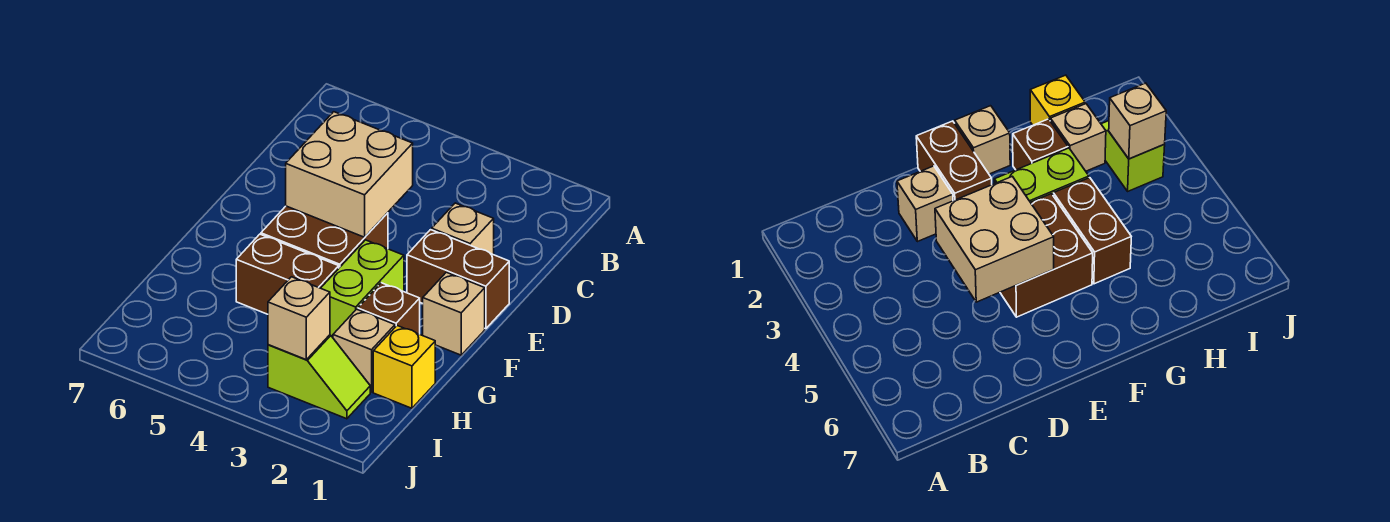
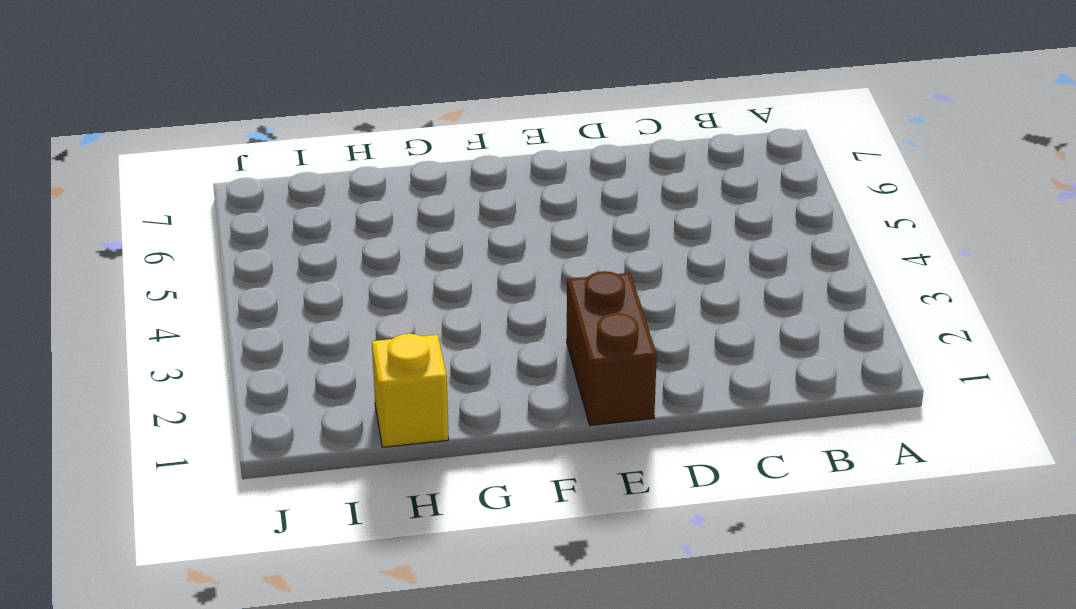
none -> tan brick D2 level 1
none -> brown brick E4:F5 level 1
none -> tan brick F1 level 1

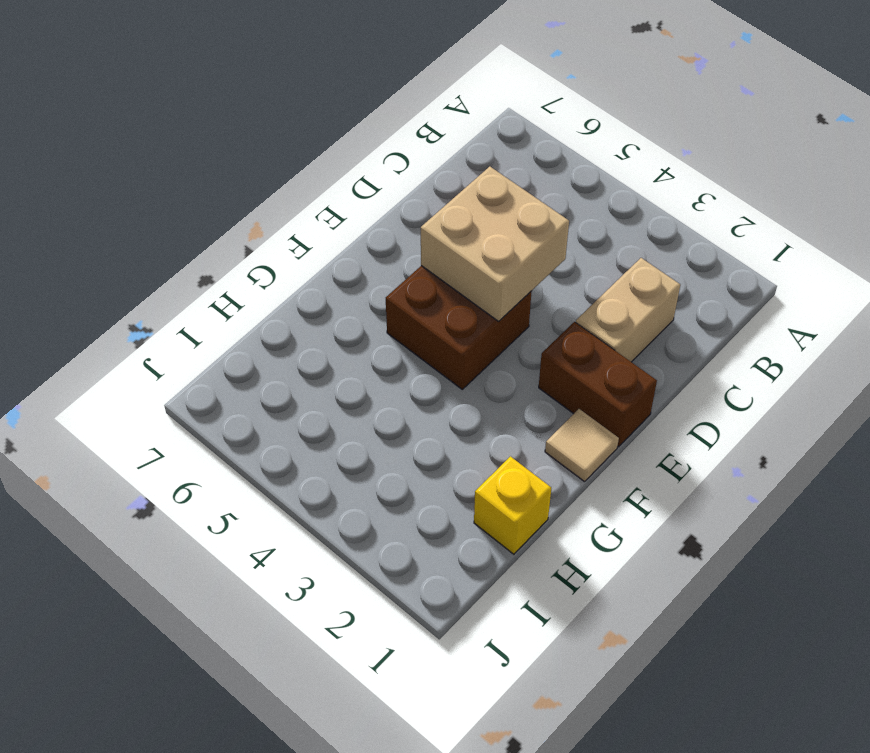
tan brick C2:D2 level 1 -> tan brick D2 level 1
tan tile F1 level 1 -> tan brick F1 level 1
none -> lime brick F3:G3 level 1
none -> brown brick G2 level 1
none -> brown brick G4:G5 level 1

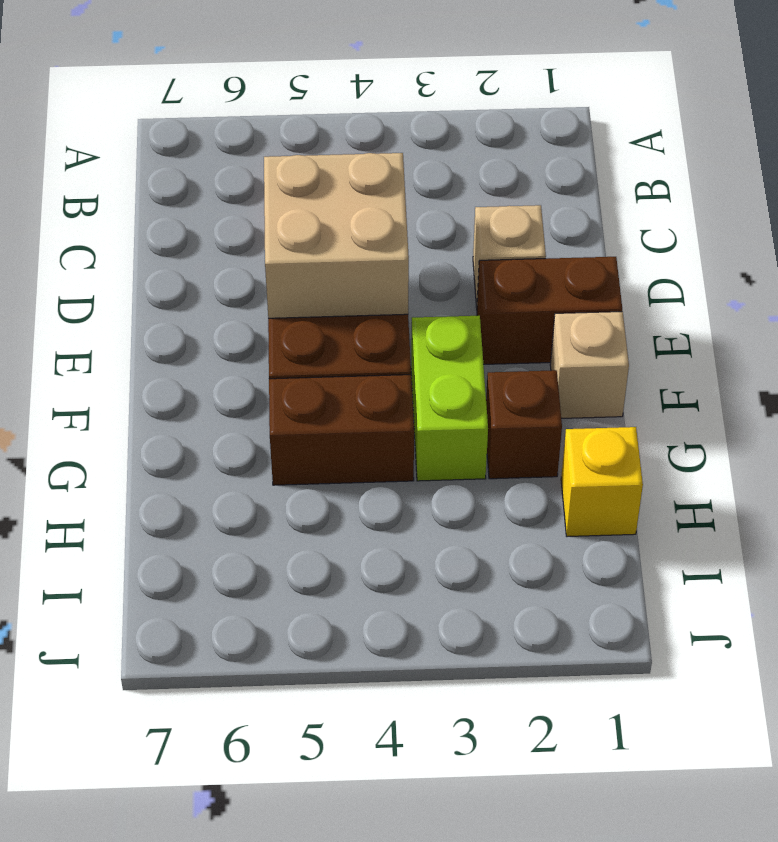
none -> tan brick H2 level 1
none -> lime slope I2:I3 level 1 top 3
none -> tan brick I3 level 2

